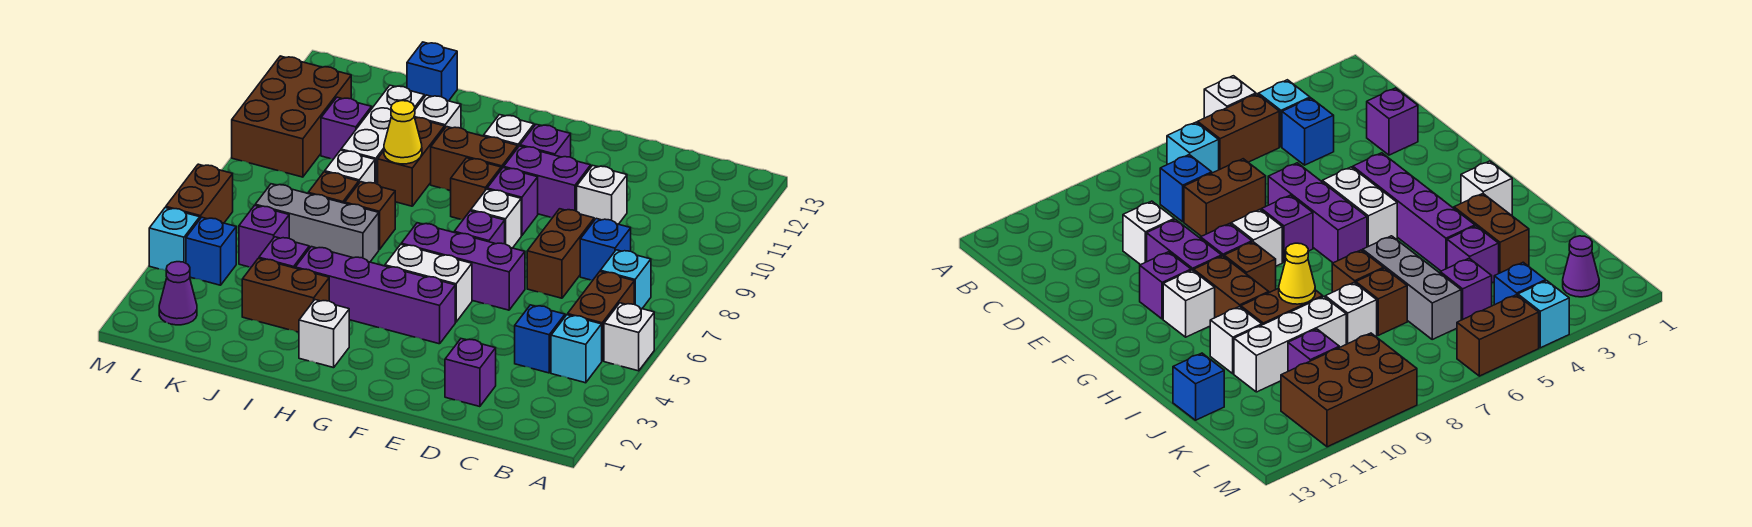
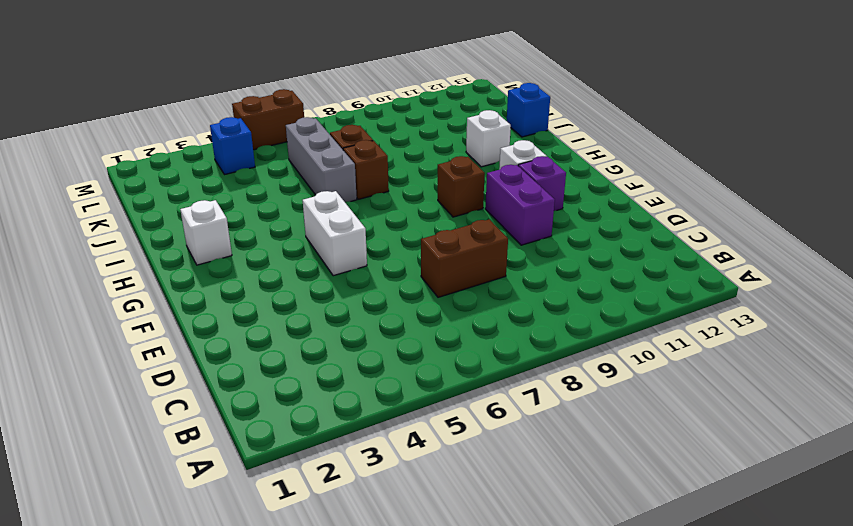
none -> white brick A5 level 1
none -> cyan brick B4 level 1
none -> brown brick B5:B6 level 1
none -> cyan brick B7 level 1

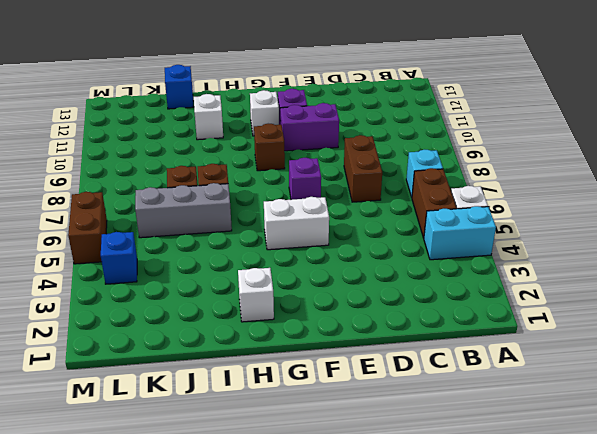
cyan brick A4:B4 level 1 -> cyan brick B4 level 1
none -> blue brick C4 level 1
none -> blue brick C8 level 1
none -> purple brick D2 level 1
none -> white brick D10 level 1

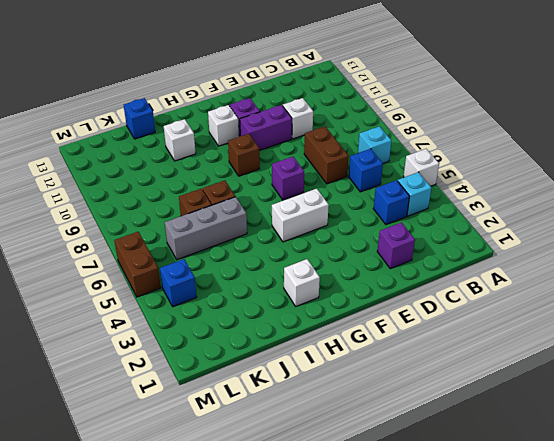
blue brick C6 level 1 -> blue brick C8 level 1
none -> brown brick B5:B6 level 1
none -> purple brick E6:G6 level 1
none -> purple brick F4:I4 level 1
none -> white brick F8 level 1

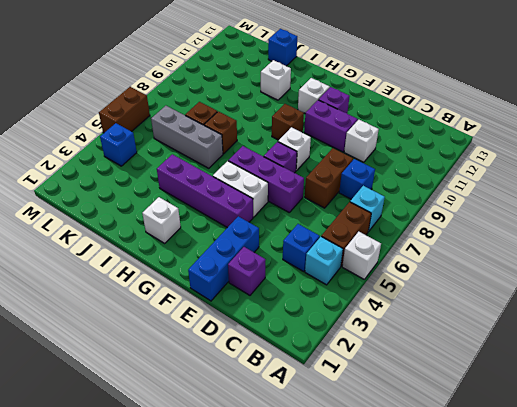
blue brick E1:E3 level 1 -> none
none -> purple brick F9 level 1
none -> brown brick G10:H10 level 1
none -> brown brick I3:J3 level 1
none -> brown brick I9:I10 level 1

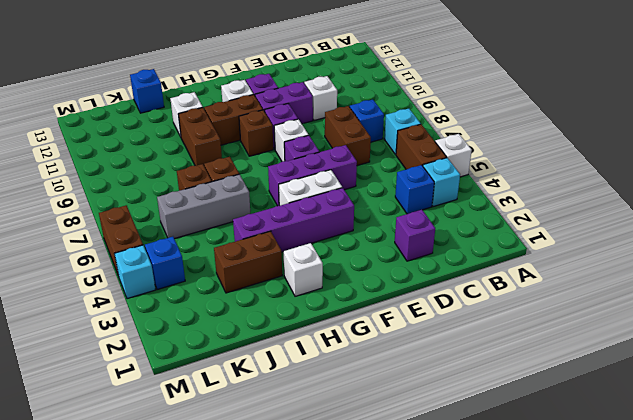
none -> purple brick J4 level 1
none -> white brick J8 level 1
none -> white brick J9:J11 level 1
none -> purple brick K5 level 1

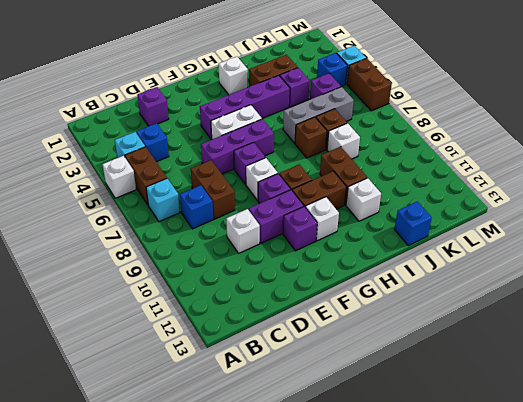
none -> white brick J9:J11 level 1
none -> purple brick K10 level 1
none -> purple cone L2 level 1
none -> brown brick L9:M11 level 1

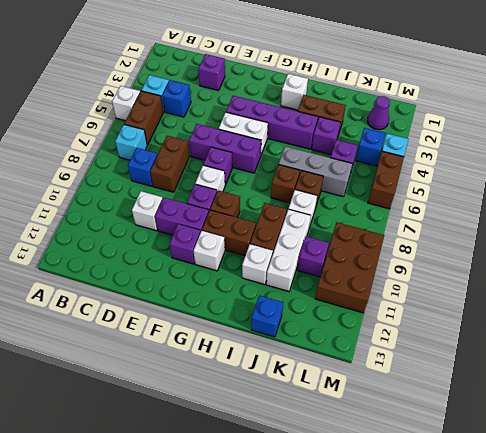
none -> yellow cone I9 level 2

